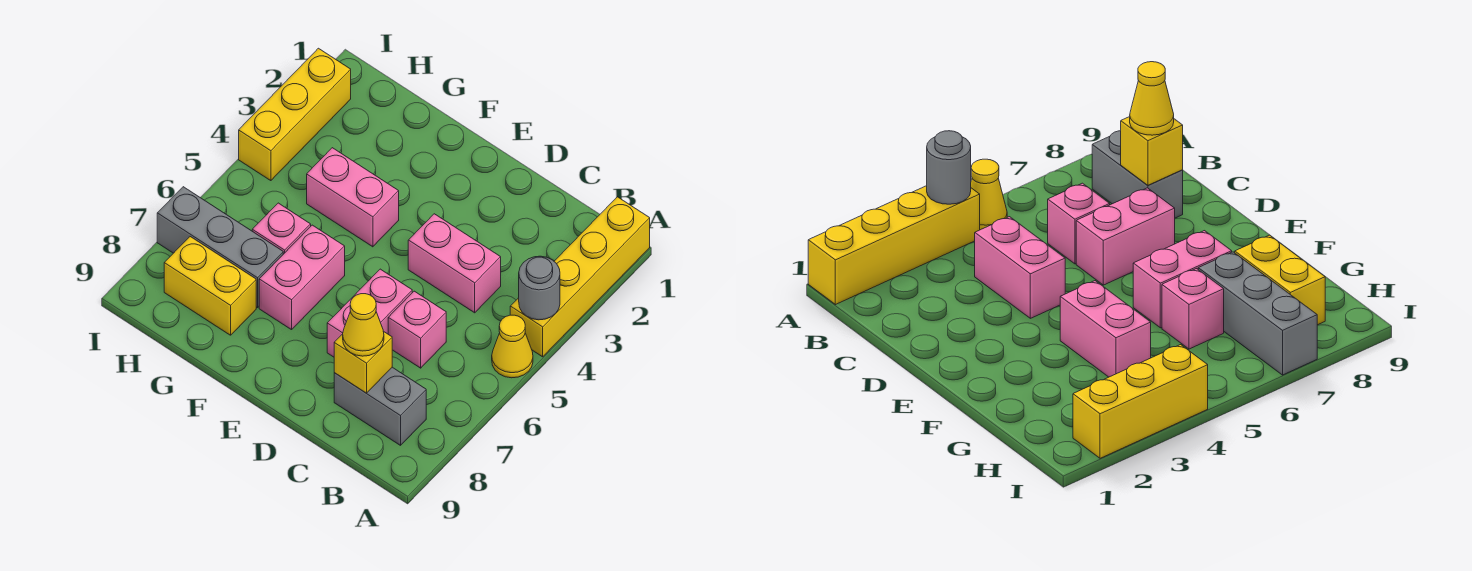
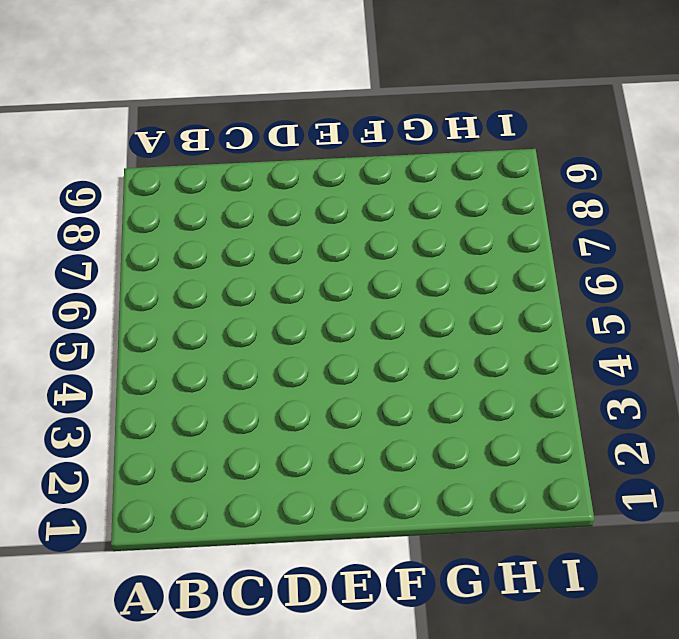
none -> yellow brick A1:A4 level 1
none -> yellow cone A5 level 1
none -> grey brick B8:C8 level 1

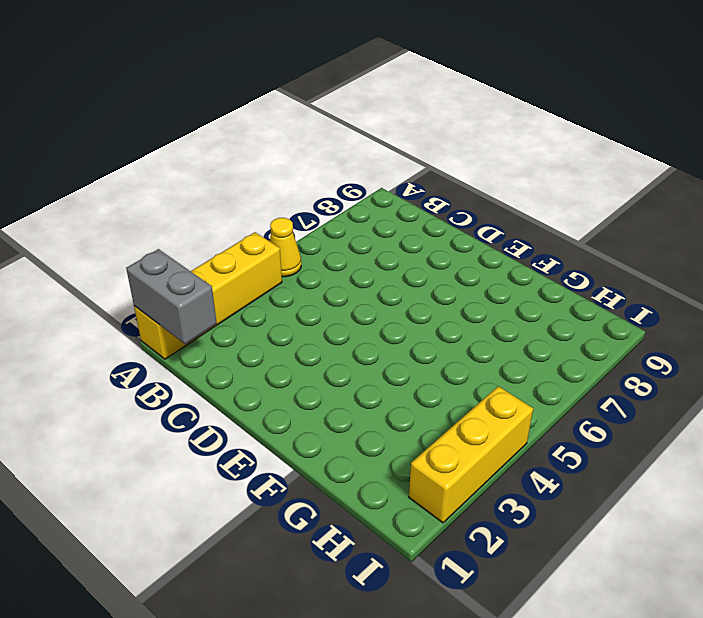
grey brick A1:B1 level 2 -> grey brick B8:C8 level 1
none -> pink brick C4:D4 level 1
none -> pink brick C6 level 1
none -> pink brick D6:D7 level 1

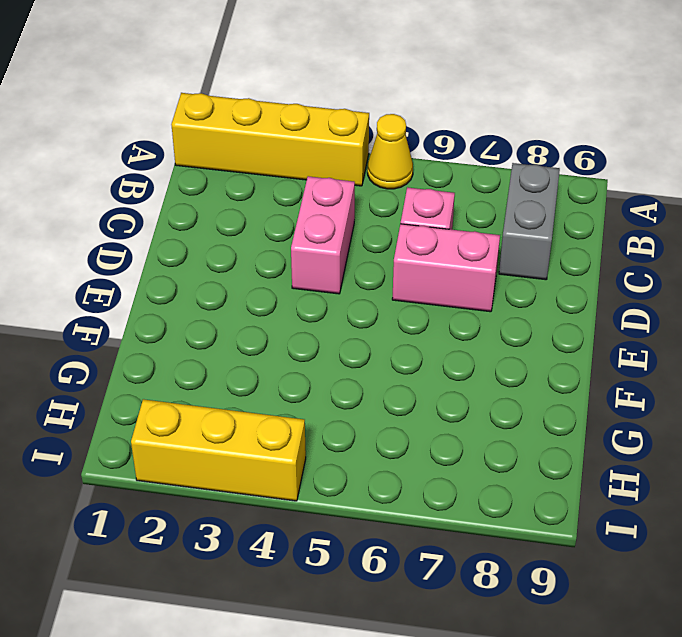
none -> pink brick F4:G4 level 1
none -> pink brick F6:F7 level 1
none -> pink brick G6 level 1

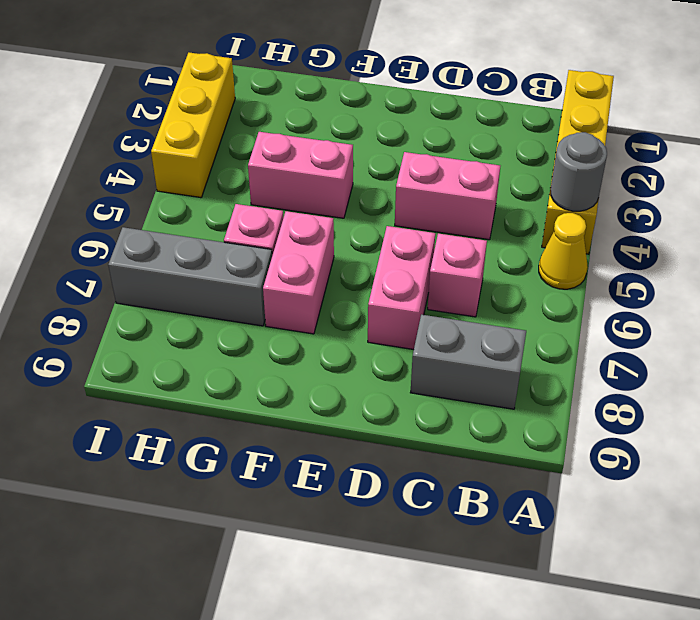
none -> yellow brick G8:H8 level 1
none -> yellow brick C8 level 2
none -> yellow cone C8 level 3

